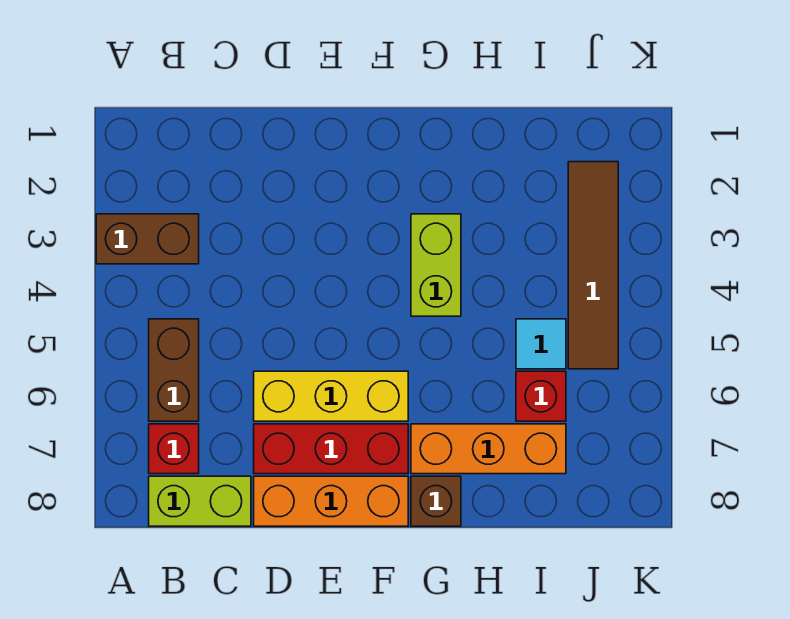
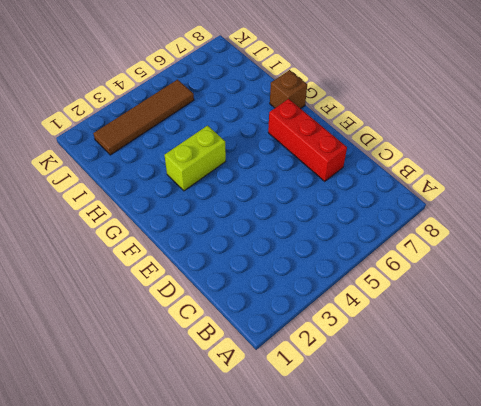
none -> brown brick A3:B3 level 1
none -> brown brick B5:B6 level 1
none -> red brick B7 level 1

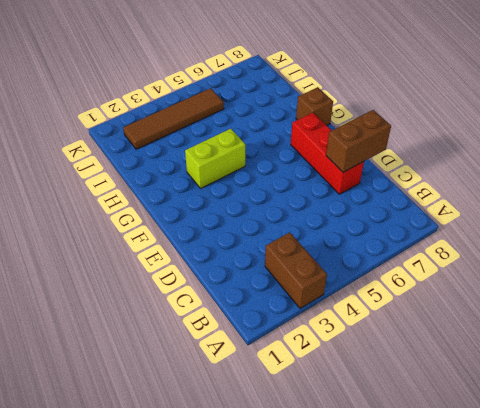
brown brick D7:D8 level 2 -> brown brick B5:B6 level 1
none -> red brick B7 level 1
none -> lime brick B8:C8 level 1
none -> yellow brick D6:F6 level 1

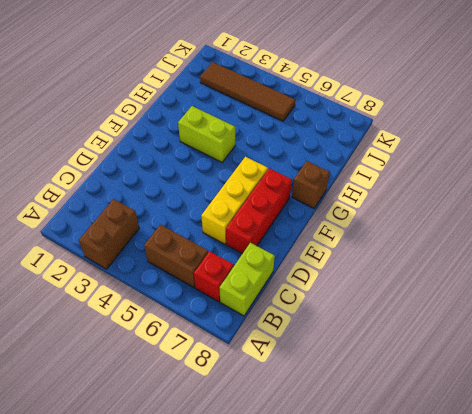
none -> orange brick D8:F8 level 1
none -> orange brick G7:I7 level 1
none -> cyan tile I5 level 1

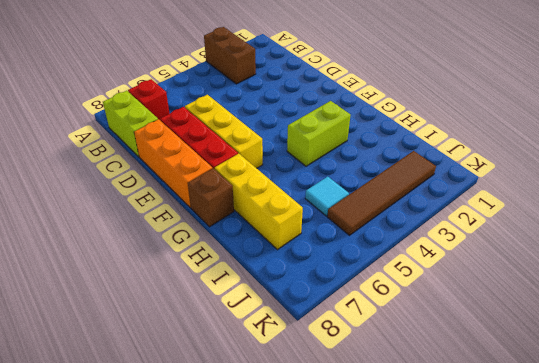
yellow brick G7:I7 level 1 -> orange brick G7:I7 level 1
none -> brown brick B5:B6 level 1
none -> red brick I6 level 1

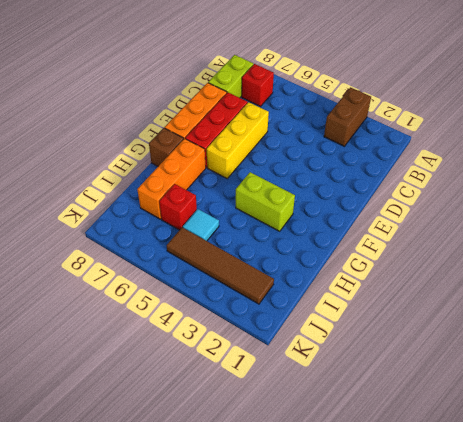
none -> brown brick B5:B6 level 1

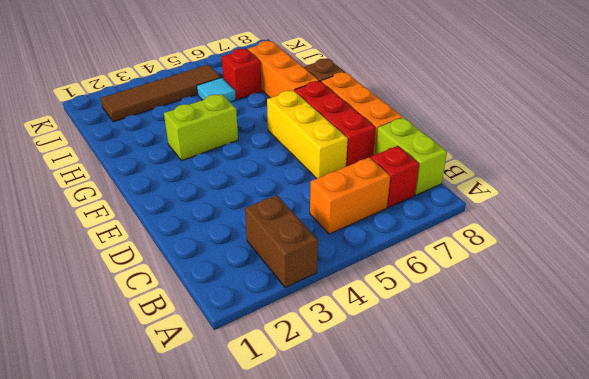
orange brick B5:B6 level 1 -> brown brick B5:B6 level 1

